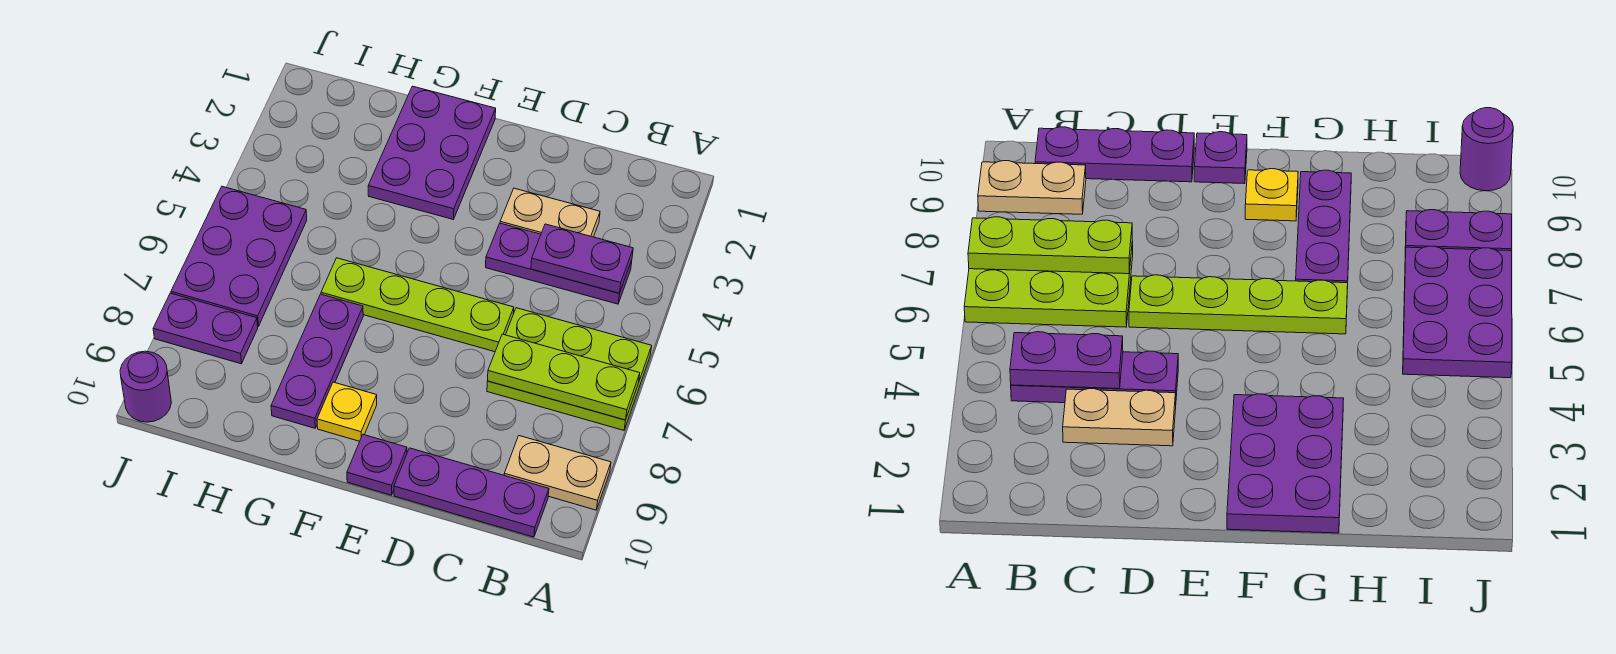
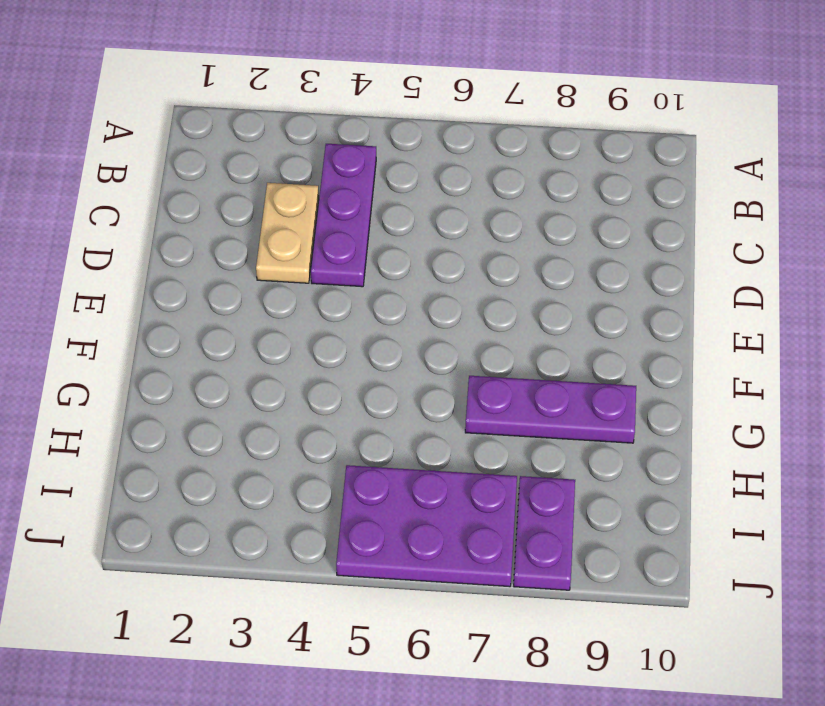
none -> lime plate A6:C7 level 1
none -> tan plate A9:B9 level 1
none -> purple plate B10:D10 level 1

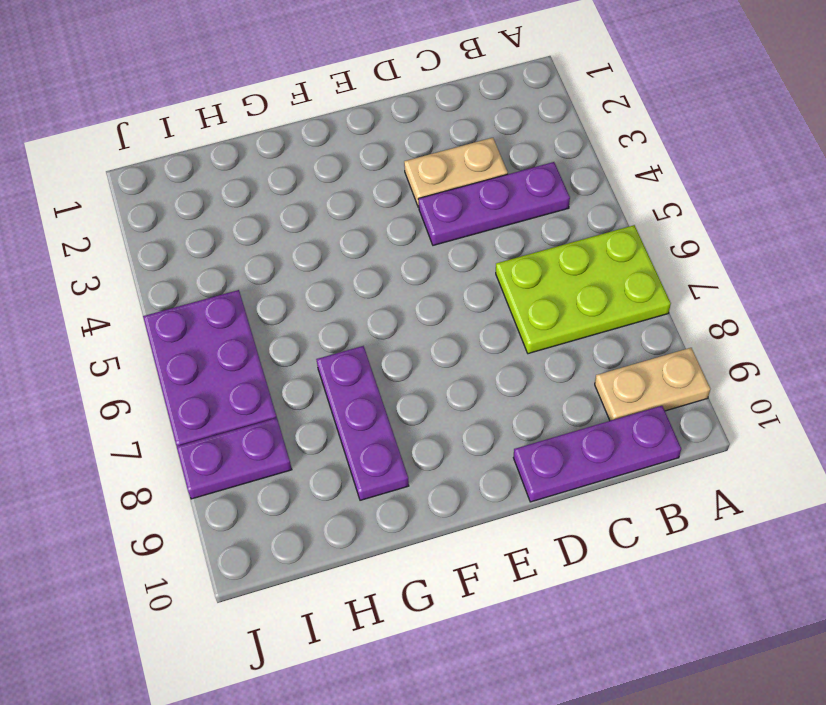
none -> lime plate D6:G6 level 1
none -> purple plate E10 level 1
none -> purple plate F1:G3 level 1

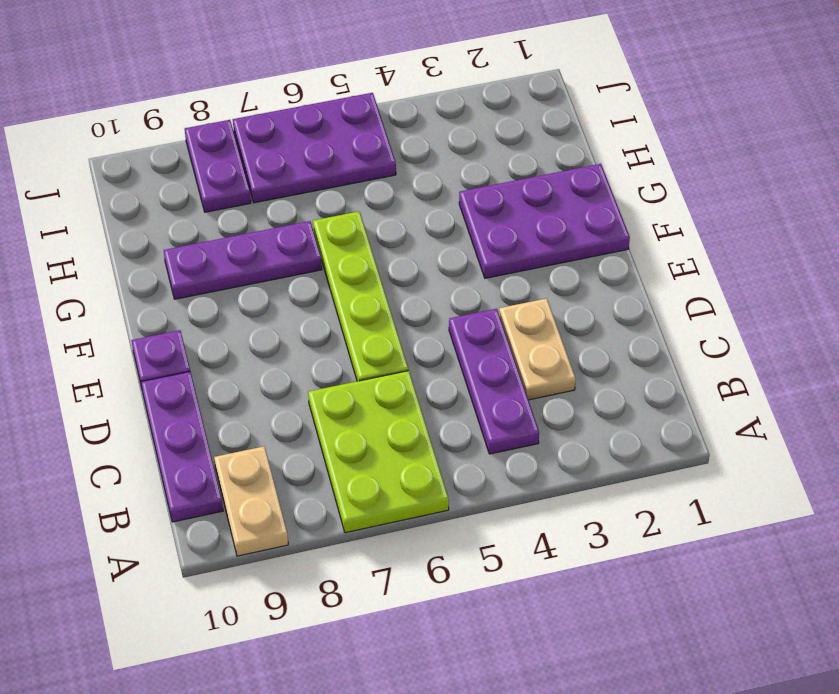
none -> yellow plate F9 level 1
none -> purple round brick J10 level 1
none -> lime plate A7:C7 level 2

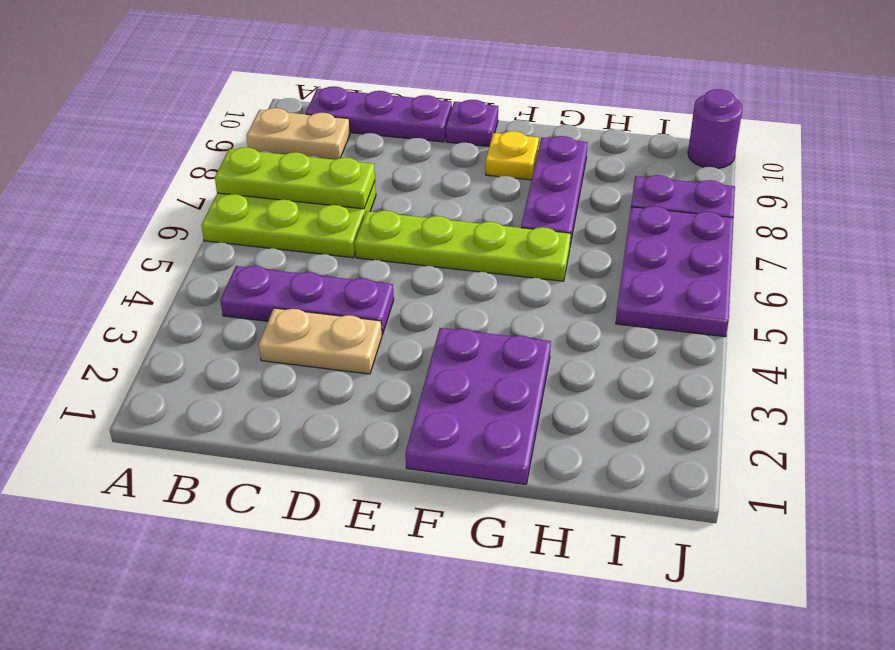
none -> purple plate B4:C4 level 2

